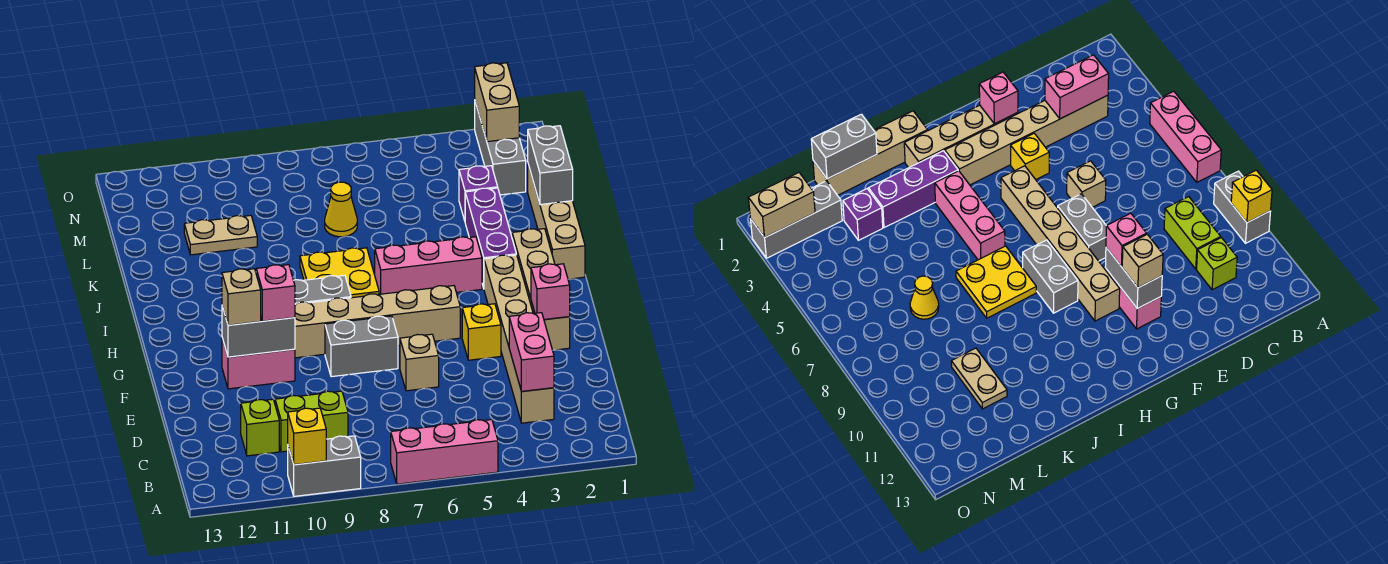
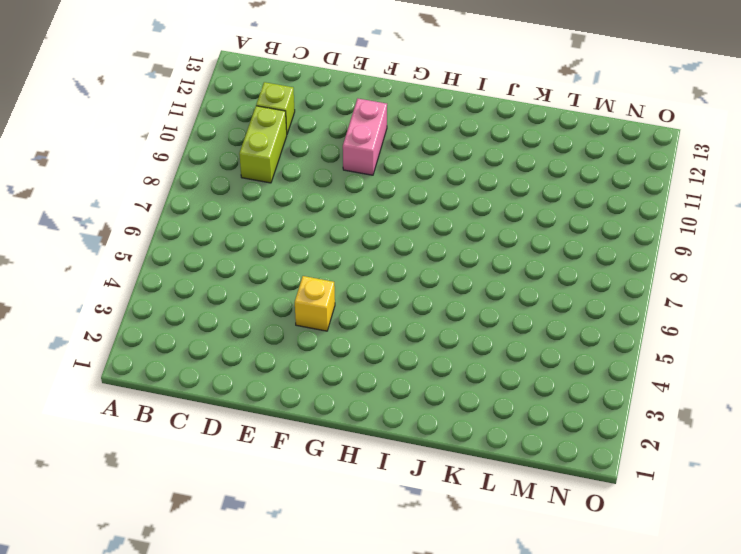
none -> pink brick A5:A7 level 1
none -> grey brick A9:A10 level 1
none -> tan brick C3:H3 level 1

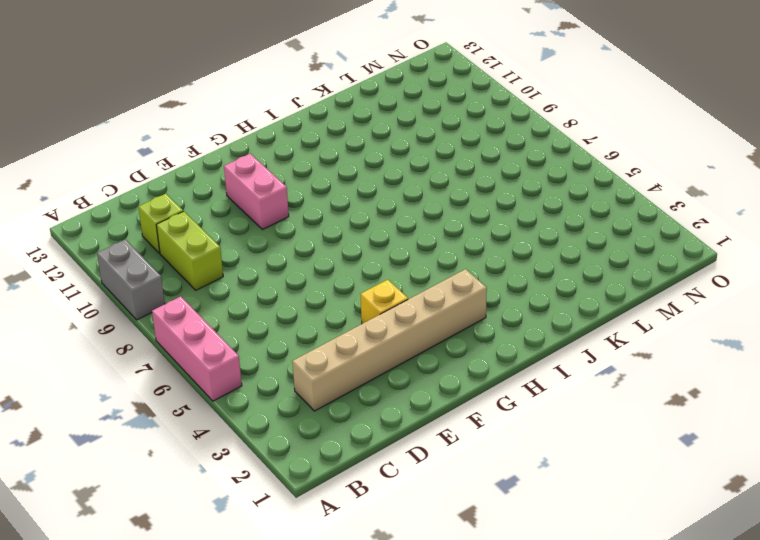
none -> tan brick E6 level 1
none -> tan brick F2:I2 level 1
none -> grey brick F7:F8 level 1

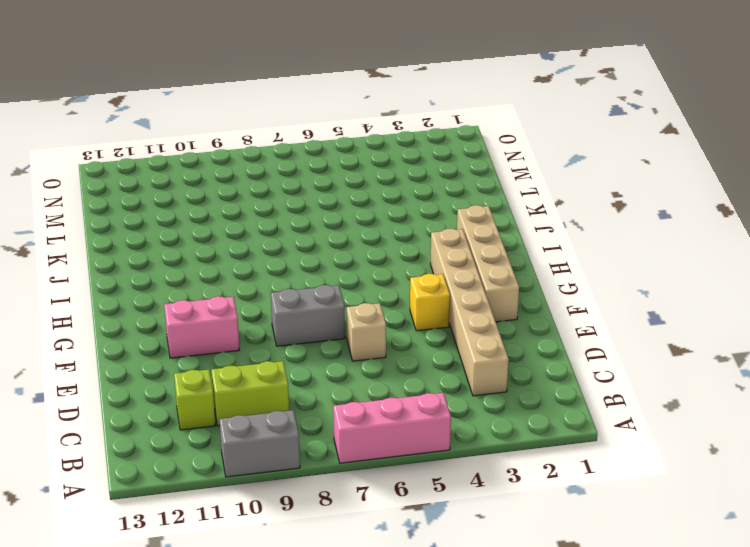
none -> tan brick G5:G10 level 1
none -> grey brick H8:H9 level 1
none -> tan brick I1:L1 level 1

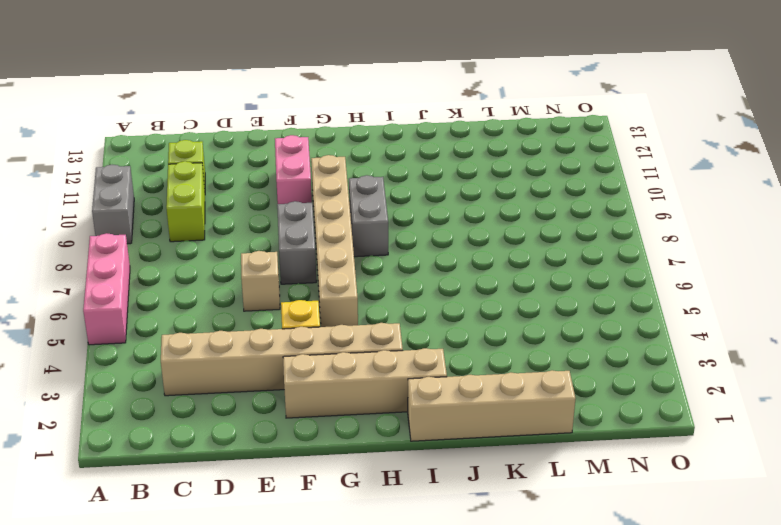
none -> purple brick I3:K3 level 1
none -> pink brick I4:I6 level 1
none -> yellow plate I7:J8 level 1

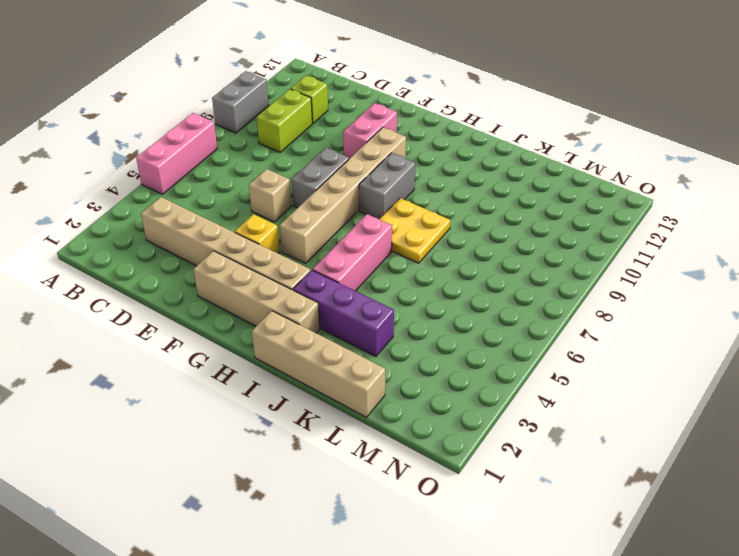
none -> purple brick L3 level 1
none -> yellow cone L7 level 1
none -> tan plate L10:L11 level 1

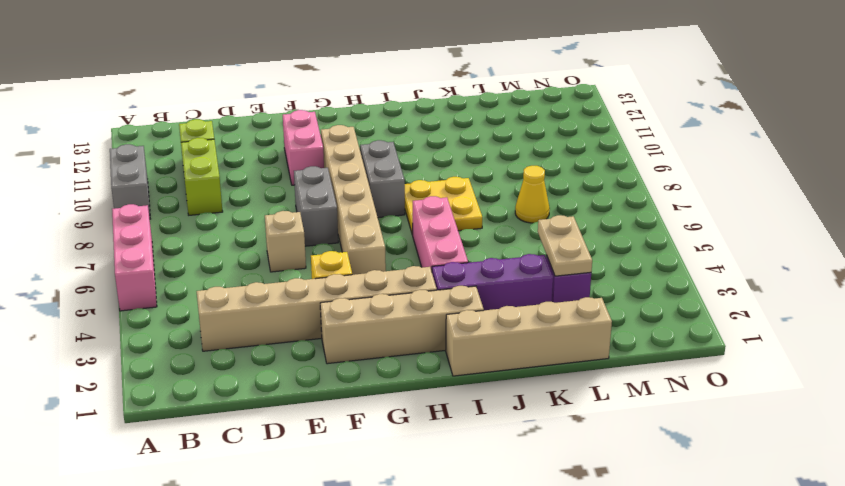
tan plate L3:L4 level 2 -> tan plate L10:L11 level 1
none -> grey brick M2:O2 level 1
none -> yellow brick A10 level 2
none -> pink brick C3:D3 level 2

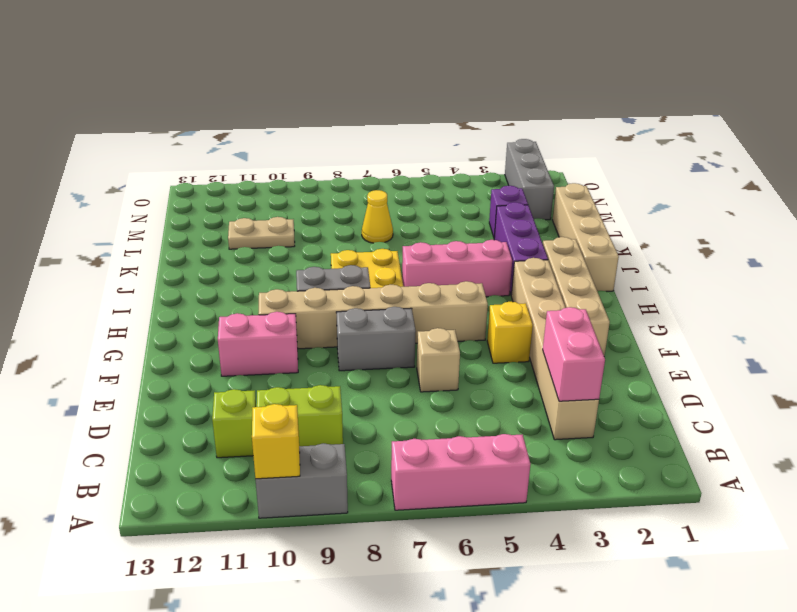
none -> pink brick F2 level 2
none -> grey brick F10:F11 level 2
none -> grey brick K1:L1 level 2

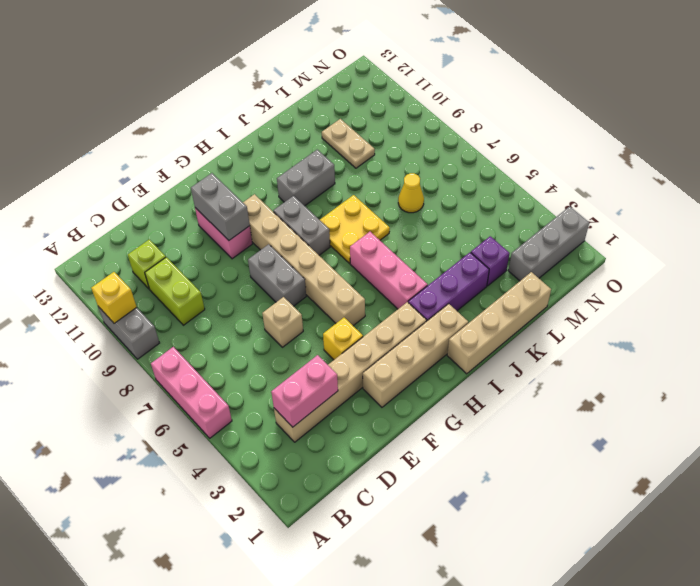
grey brick I10:J10 level 1 -> grey brick K1:L1 level 2
none -> pink brick F2 level 2
none -> tan brick N2:O2 level 2
none -> pink brick F10 level 3

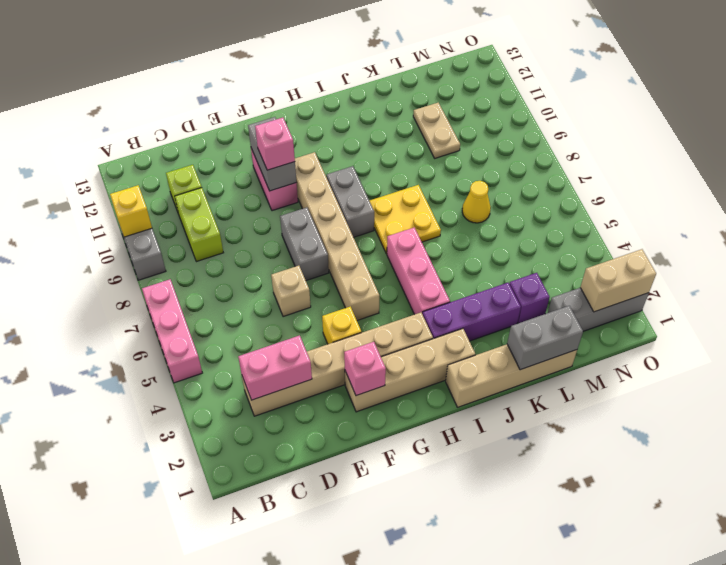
none -> tan brick F11 level 3

